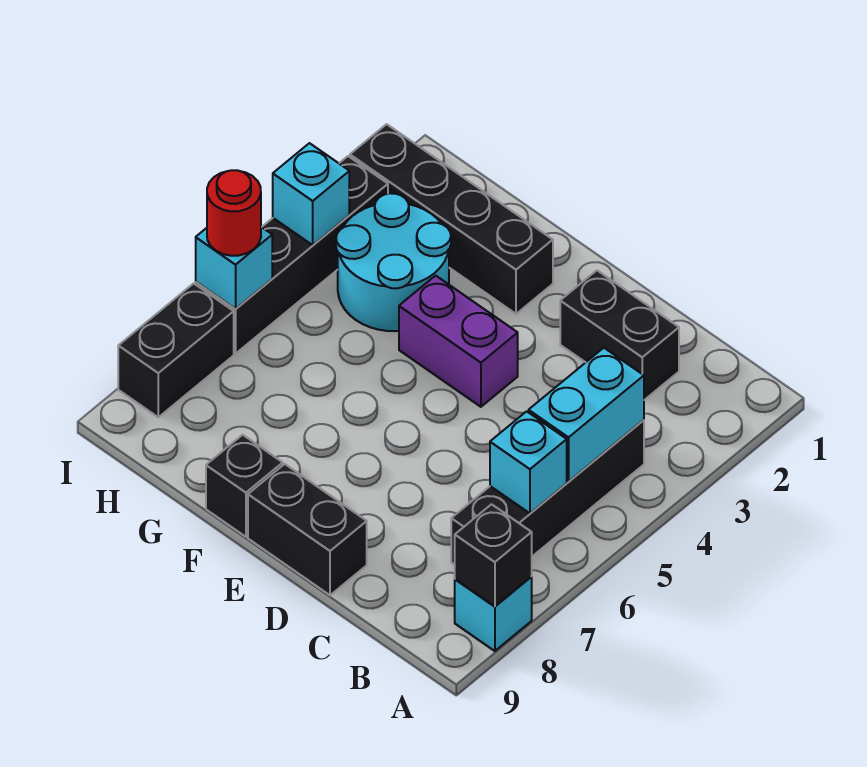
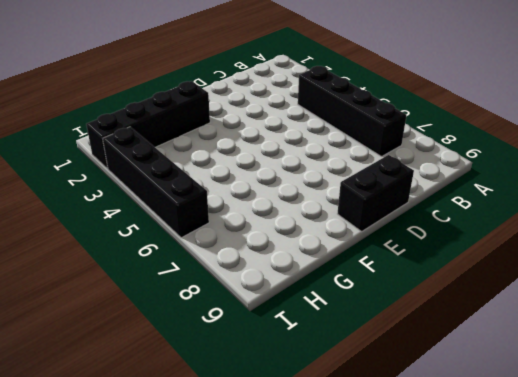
none -> cyan brick A8 level 1
none -> black brick C2:D2 level 1
none -> purple brick E4:F4 level 1

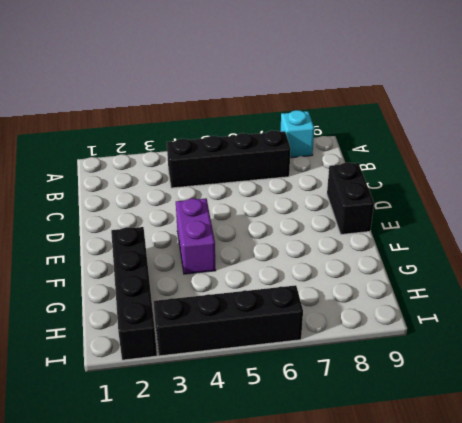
none -> black brick C2:D2 level 1
none -> black brick F9 level 1
none -> cyan round brick G3:H4 level 1

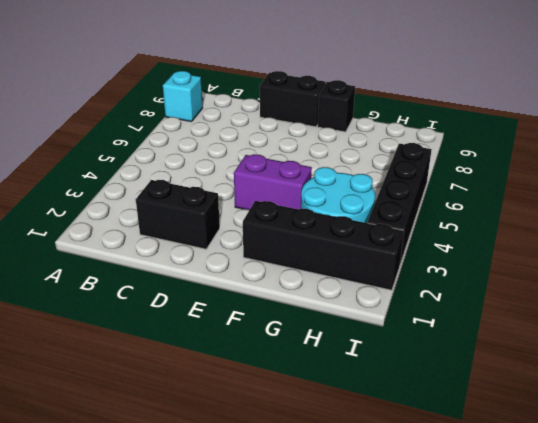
none -> black brick B4:B7 level 1
none -> black brick I7:I8 level 1
none -> black brick A8 level 2

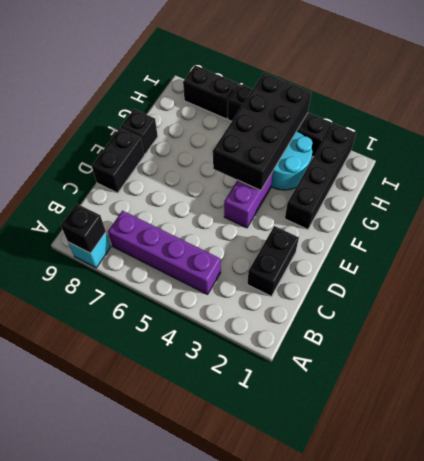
purple brick B4:B7 level 1 -> black brick B4:B7 level 1
black brick F4:I5 level 2 -> cyan brick I4 level 2
none -> cyan brick B4:B5 level 2
none -> cyan brick B6 level 2
none -> cyan brick I6 level 2

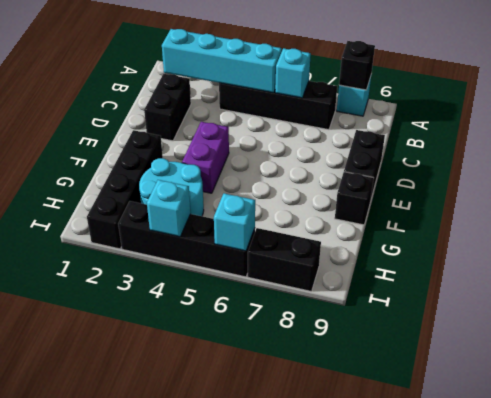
cyan brick B2:B5 level 2 -> cyan brick B4:B5 level 2
none -> red round brick I6 level 3

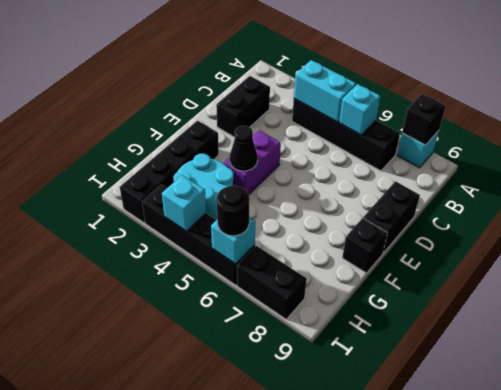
black cone F4 level 2 -> none
black round brick I6 level 3 -> red round brick I6 level 3

